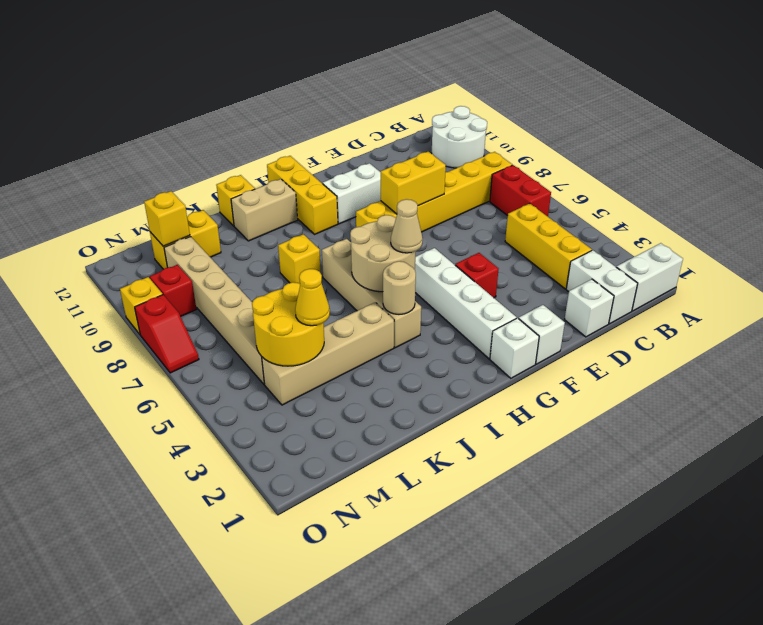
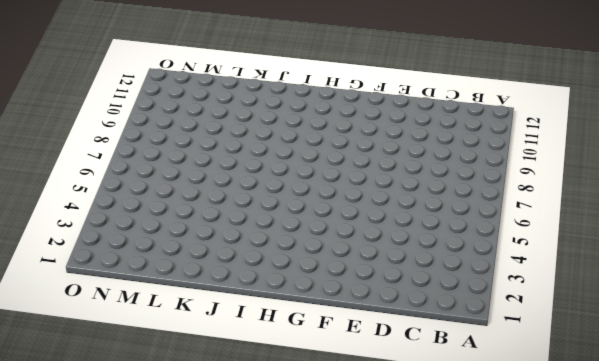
none -> white brick A1:B1 level 1
none -> white round brick A10:B11 level 1
none -> red brick B6:B7 level 1
none -> yellow brick B8:G8 level 1

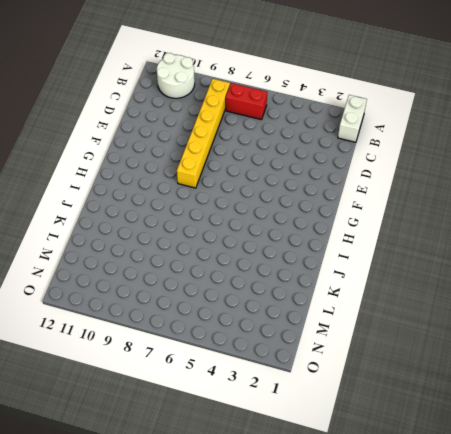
none -> white brick C1:C2 level 1
none -> yellow brick C3:C5 level 1
none -> white brick D1 level 1
none -> white brick F1 level 1

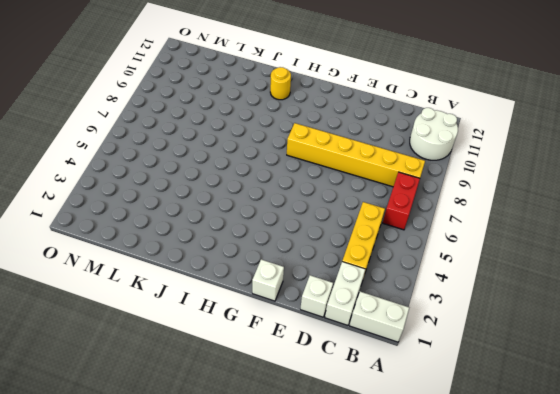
yellow round brick I11 level 1 -> tan brick I11:J11 level 1
none -> red brick F4 level 1
none -> white brick F10:G10 level 1
none -> white brick G1 level 1
none -> white brick G2:G5 level 1

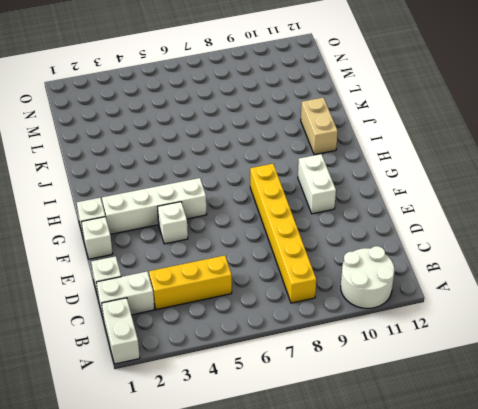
white brick F4 level 1 -> red brick F4 level 1
none -> red brick B6:B7 level 1
none -> yellow brick H10:H12 level 1
none -> tan brick I4:I7 level 1
none -> tan brick J4:M4 level 1

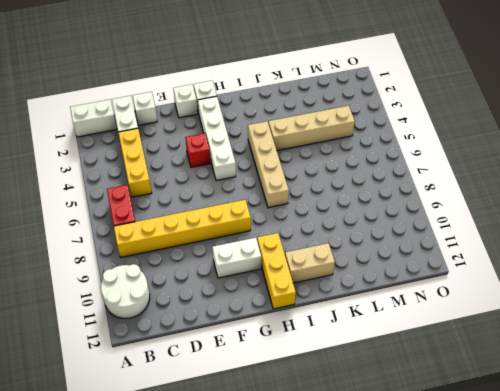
none -> yellow brick J8 level 1
none -> yellow brick J12 level 1
none -> yellow brick L11:M11 level 1
none -> tan brick M5:M10 level 1

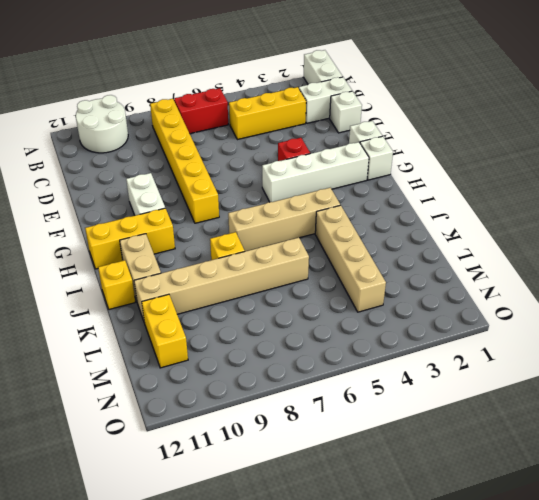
tan brick K6:K11 level 1 -> tan brick M5:M10 level 1
none -> red brick N9 level 1
none -> red slope O7:O8 level 1 top 8
none -> yellow brick O9 level 1
none -> yellow brick E8:F8 level 2

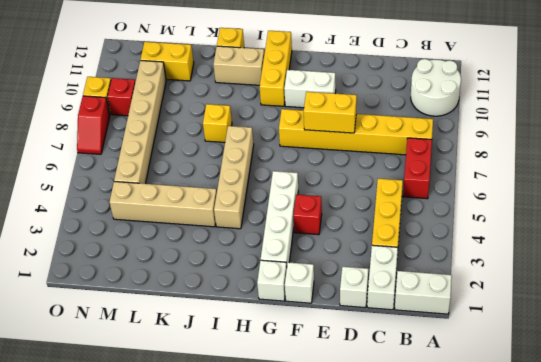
none -> tan round brick H5:I6 level 2
none -> tan round brick I4 level 2
none -> yellow round brick L4:M5 level 2
none -> yellow brick M11 level 2

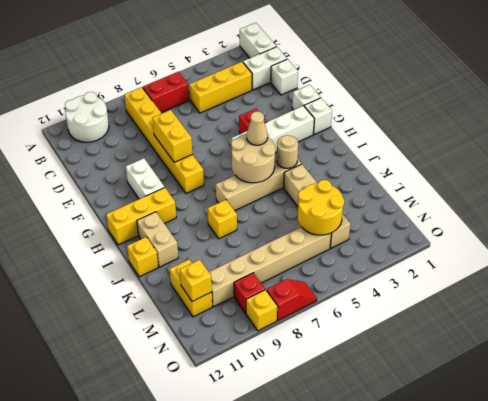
none -> yellow cone L4 level 3

